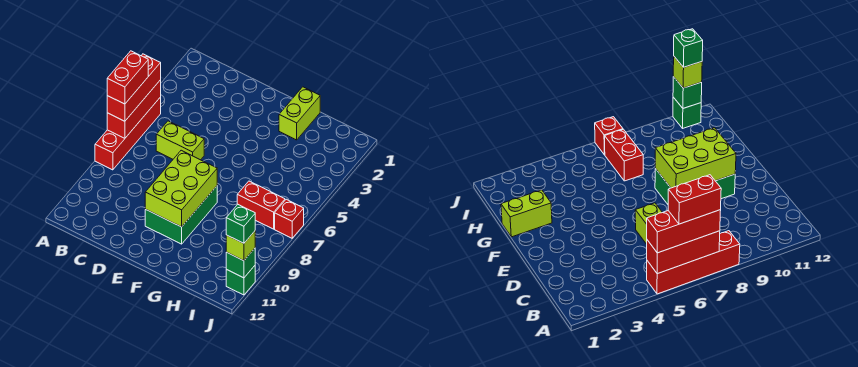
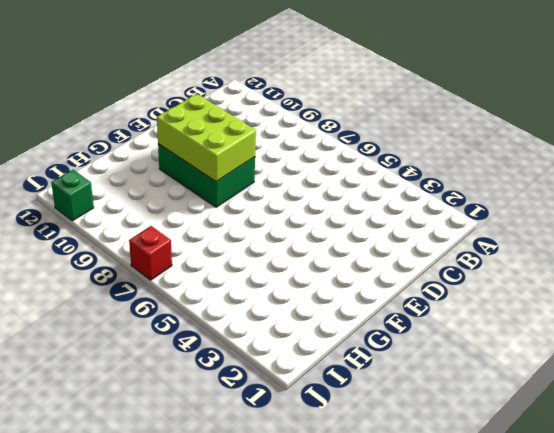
none -> red brick A5:A8 level 1
none -> lime brick C6:D6 level 1
none -> lime brick G1:G2 level 1

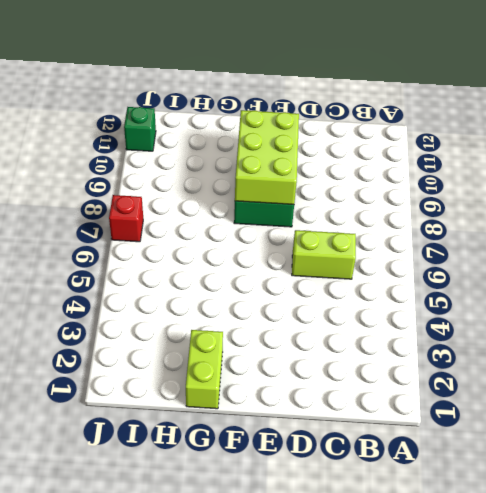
none -> red brick A5:A8 level 1
none -> red brick H7:I7 level 1
none -> red brick A5:A7 level 2

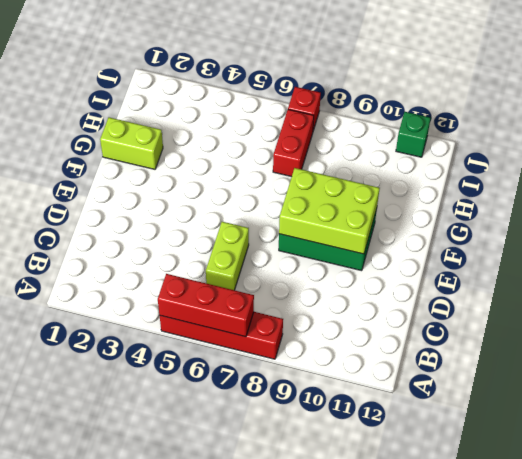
none -> green brick J11 level 2
none -> red brick A5:A7 level 3
none -> lime brick J11 level 3

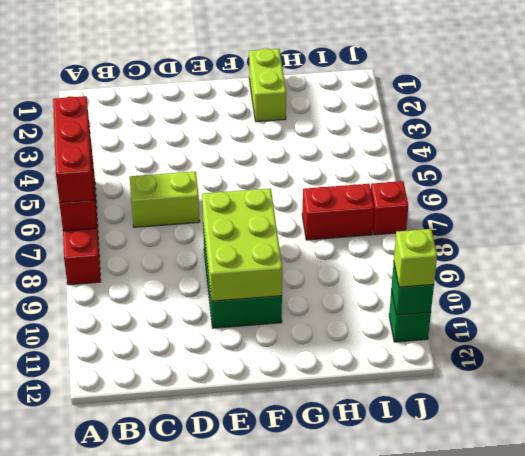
none -> red brick A6:A7 level 4
none -> green brick J11 level 4

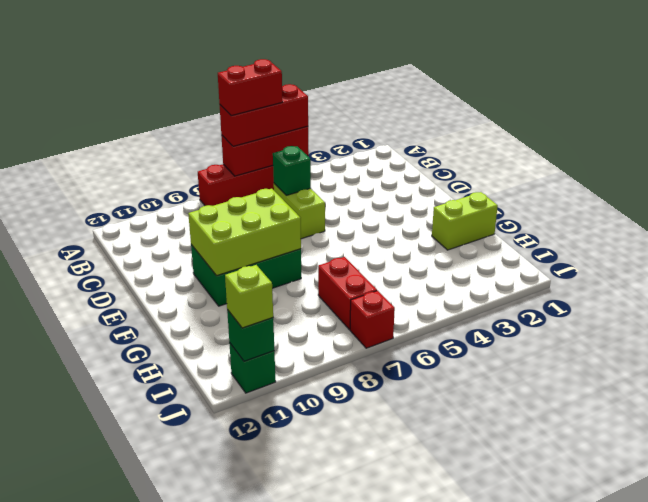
green brick C6 level 2 -> green brick J11 level 4

